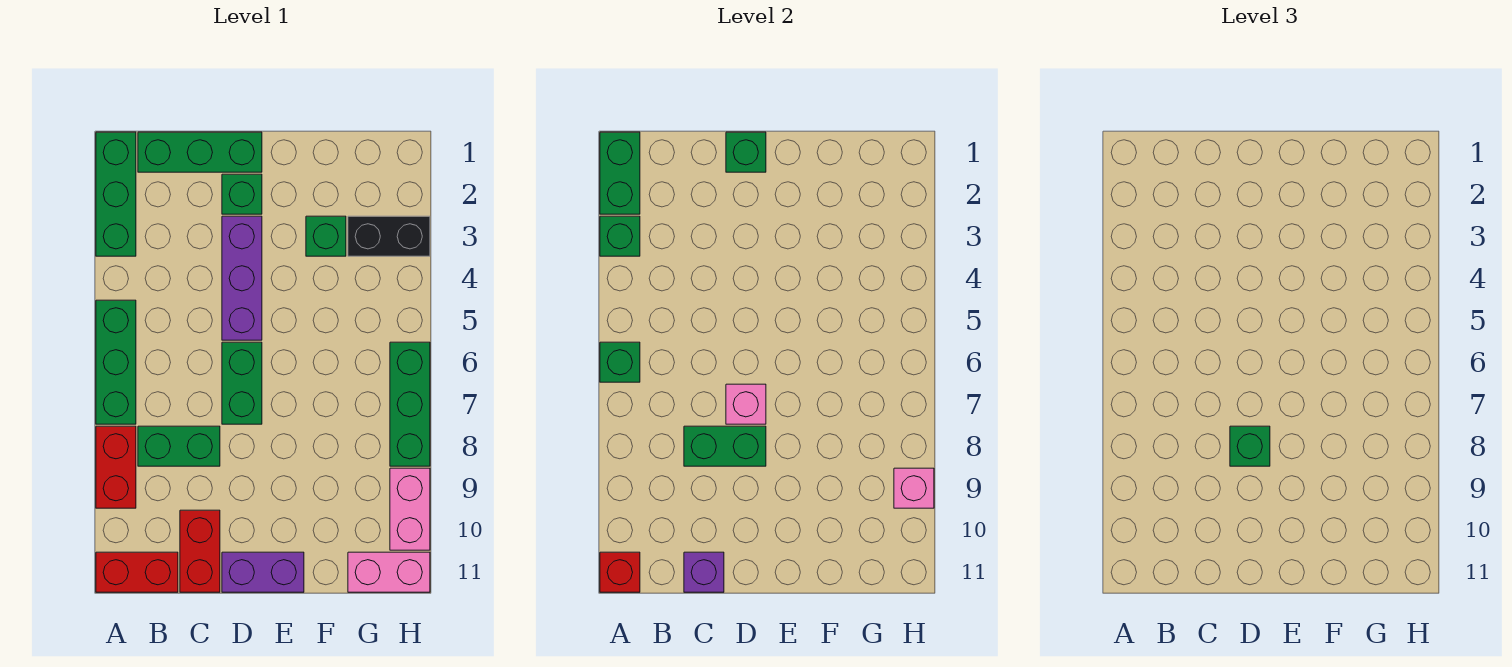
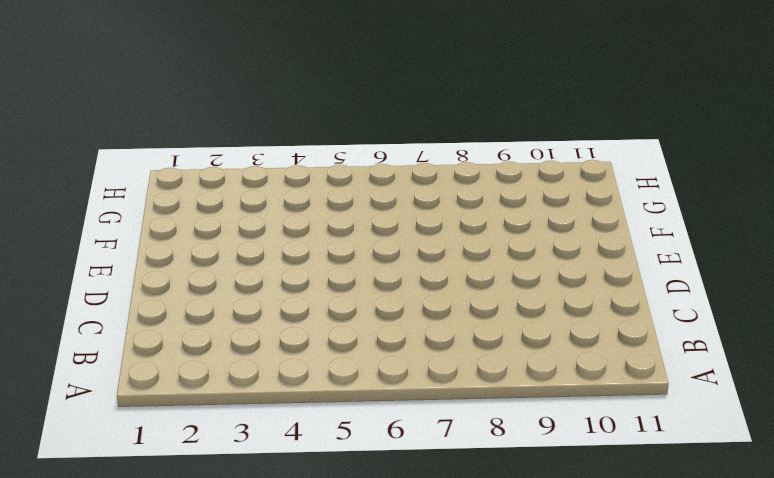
none -> green brick A1:A3 level 1
none -> green brick A5:A7 level 1
none -> red brick A8:A9 level 1

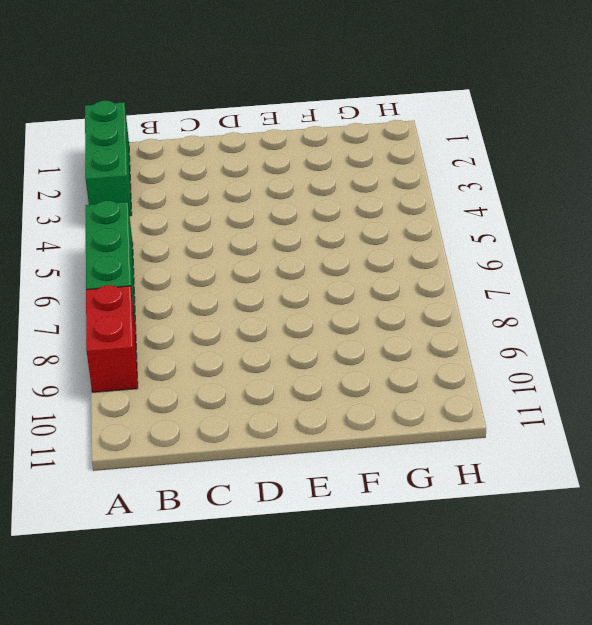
none -> red brick A11:B11 level 1
none -> green brick B1:D1 level 1
none -> green brick B8:C8 level 1

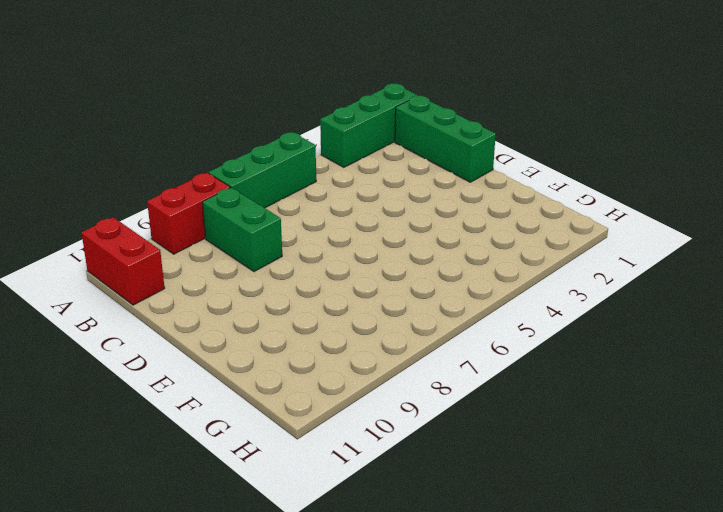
none -> red brick C10:C11 level 1
none -> green brick D2 level 1
none -> purple brick D3:D5 level 1

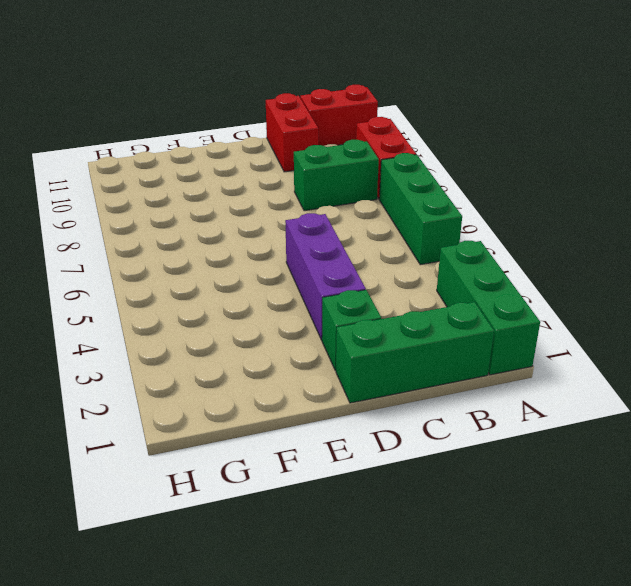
none -> green brick D6:D7 level 1
none -> purple brick D11:E11 level 1
none -> green brick F3 level 1

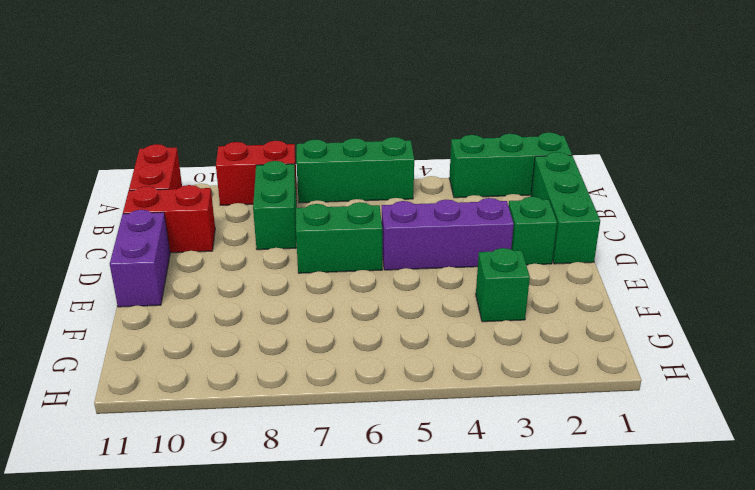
none -> black brick G3:H3 level 1
none -> pink brick G11:H11 level 1
none -> green brick H6:H8 level 1

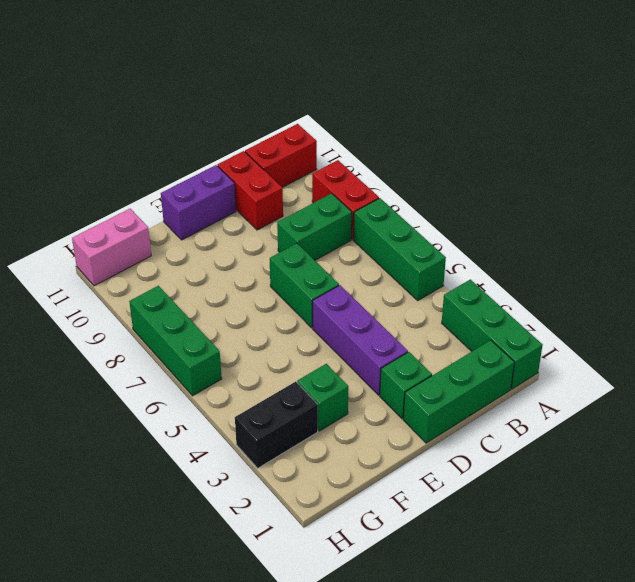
none -> pink brick H9:H10 level 1
none -> green brick A1:A2 level 2
none -> green brick A3 level 2

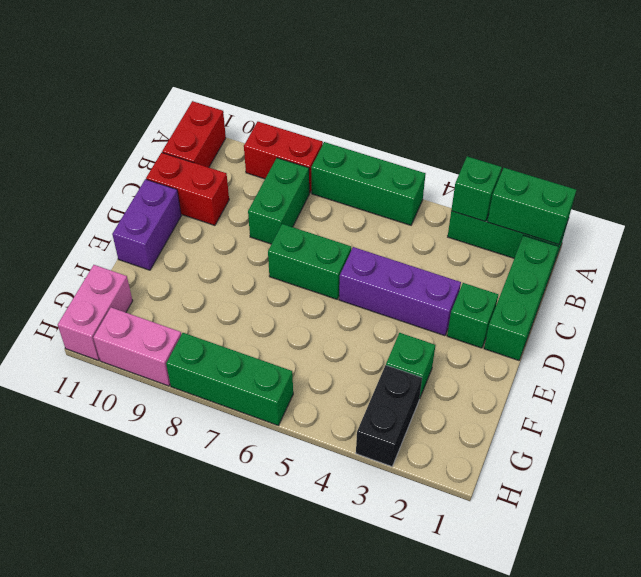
none -> green brick A6 level 2
none -> red brick A11 level 2
none -> green brick C8:D8 level 2

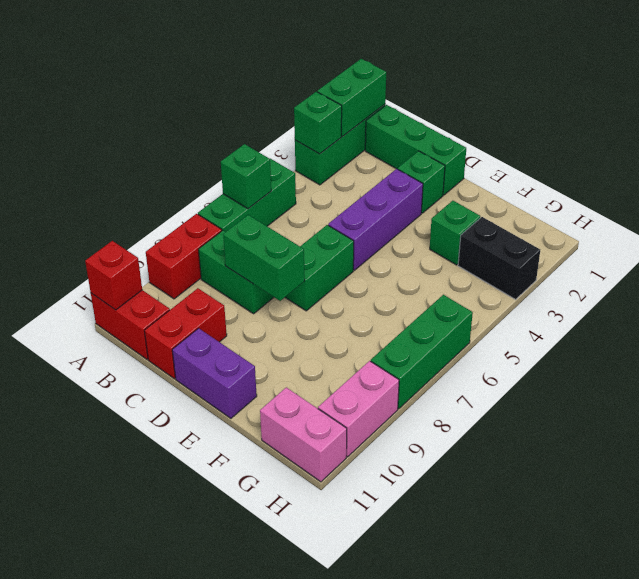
none -> purple brick C11 level 2
none -> green brick D1 level 2
none -> pink brick D7 level 2

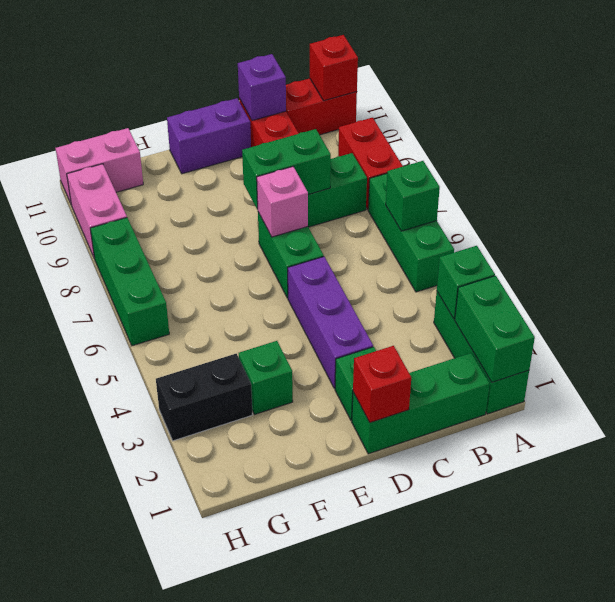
red brick D1 level 2 -> green brick D1 level 2
none -> pink brick H9 level 2
none -> green brick D8 level 3

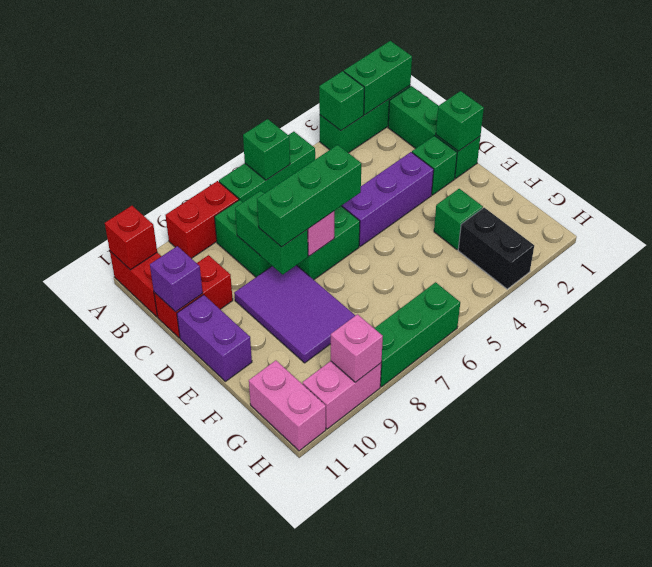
green brick D6:D8 level 3 -> green brick D8 level 3
purple tile D8:F9 level 1 -> none

